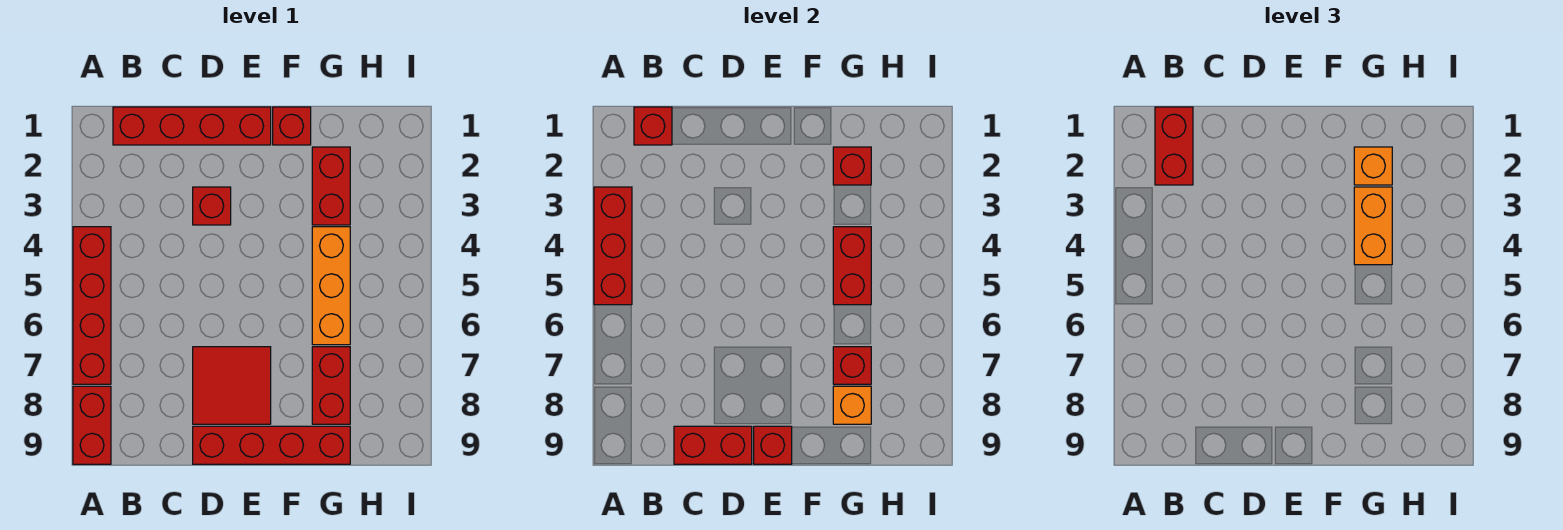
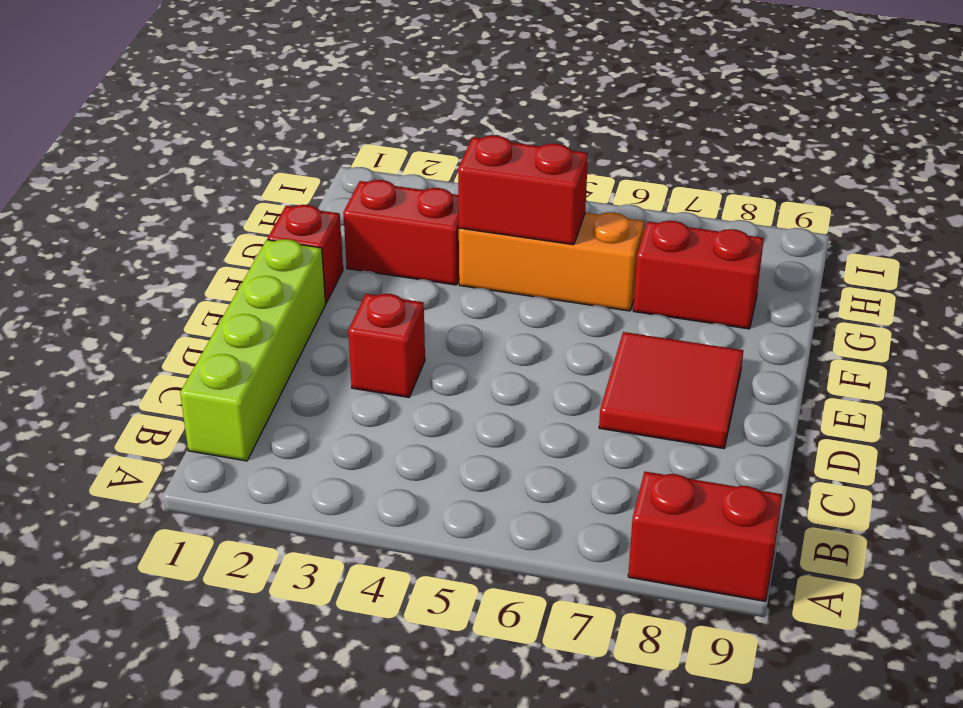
lime brick B1:E1 level 1 -> red brick B1:E1 level 1
none -> red brick A4:A7 level 1
none -> red brick D9:G9 level 1
none -> red brick A3:A5 level 2

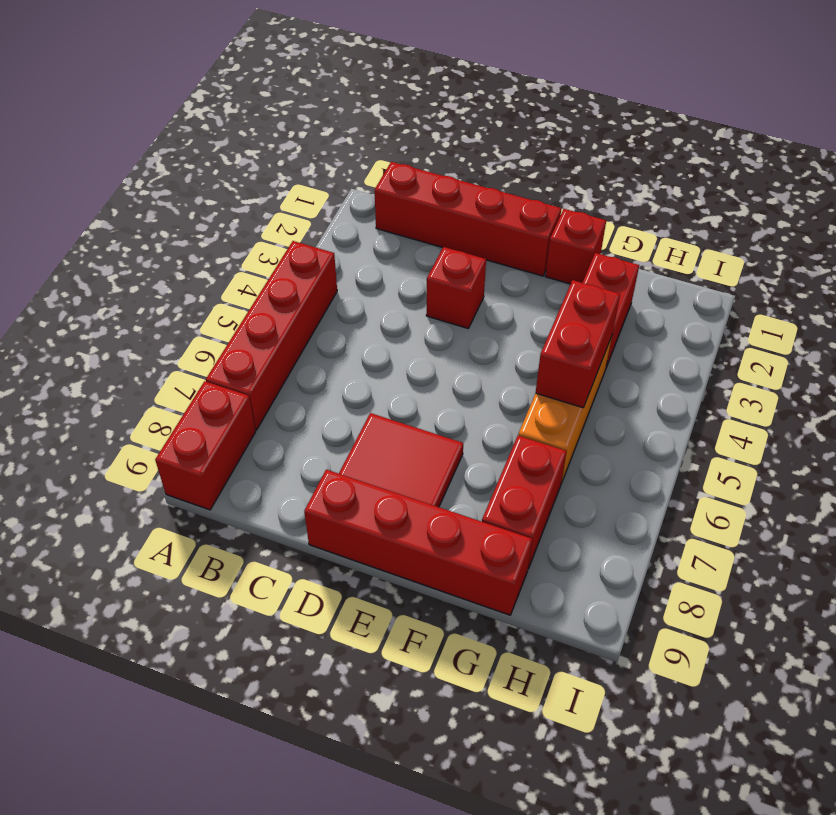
none -> red brick A3:A5 level 2
none -> red brick B1 level 2
none -> red brick C9:D9 level 2

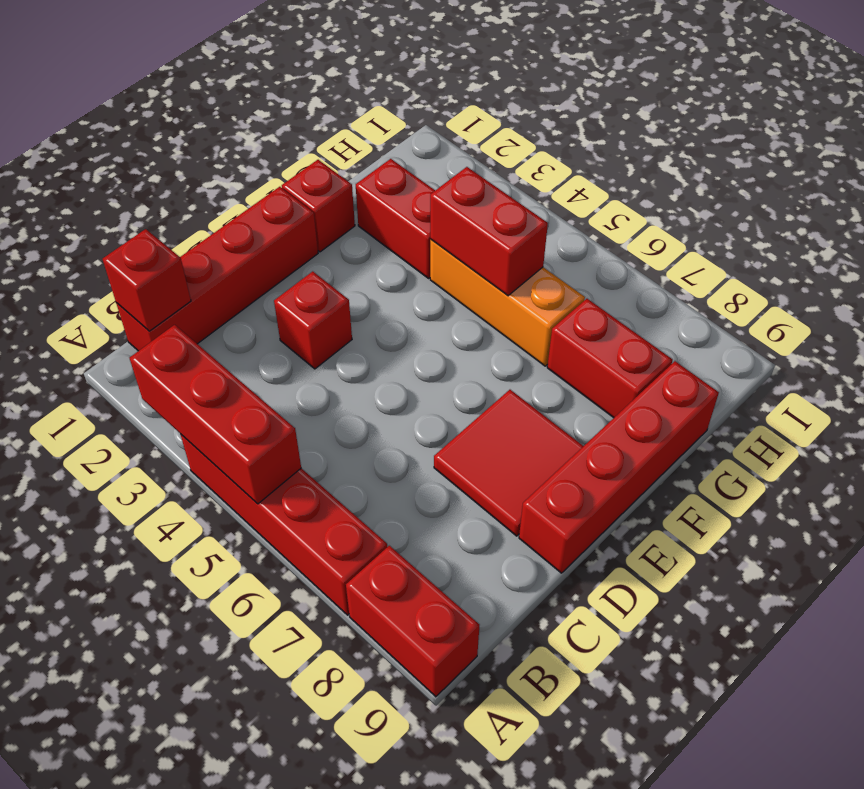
none -> red brick C9:D9 level 2
none -> red brick E9 level 2
none -> red brick G2 level 2

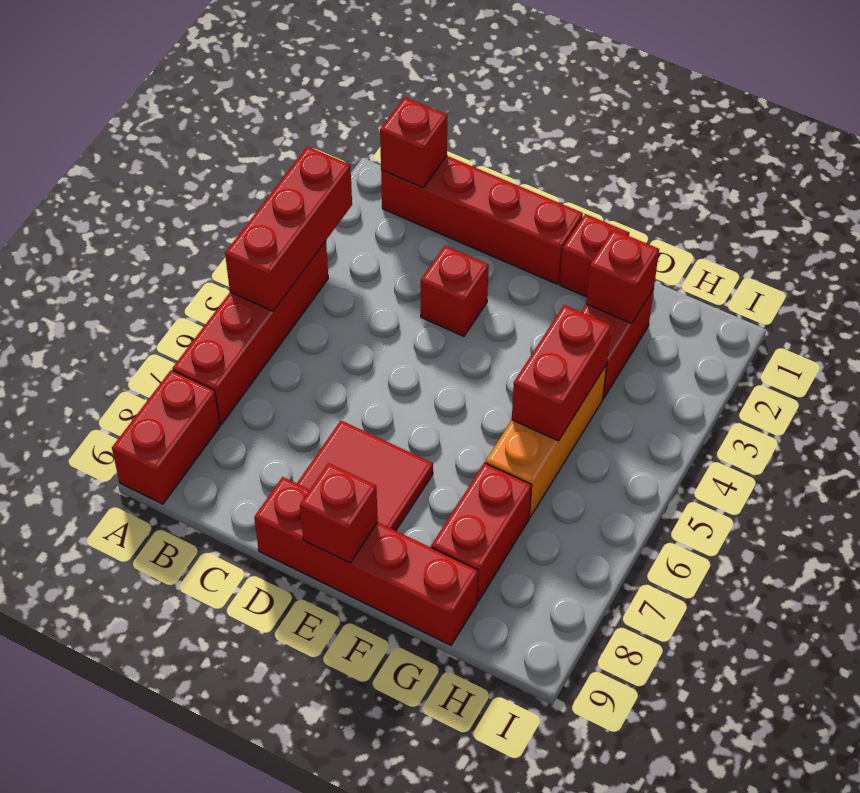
none -> red brick C9:D9 level 2
none -> red brick G7 level 2
none -> orange brick G8 level 2

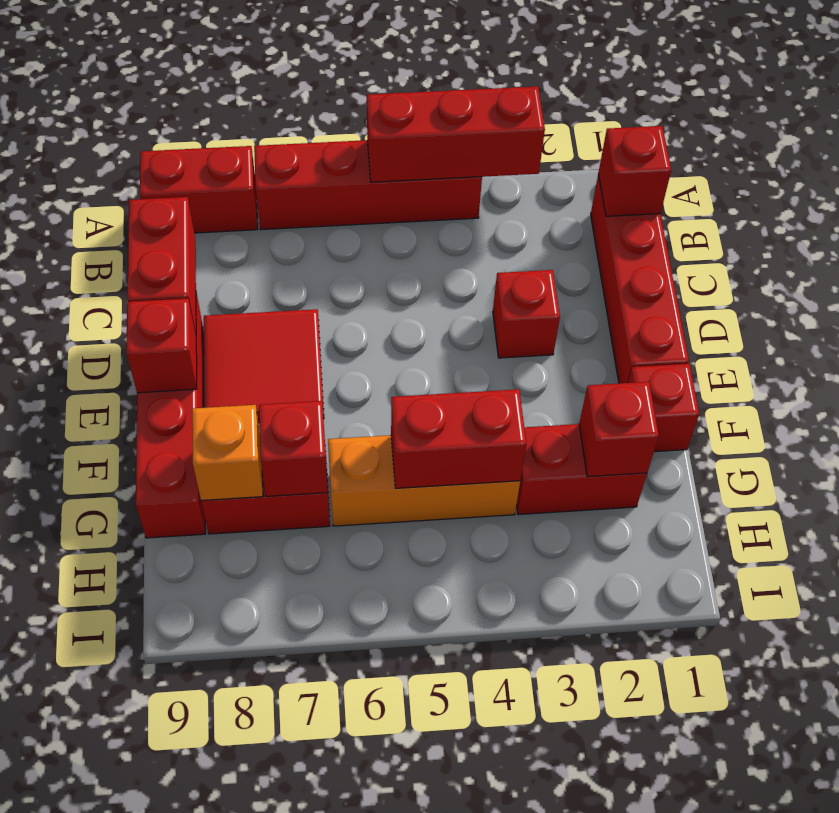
none -> red brick B1:B2 level 3
none -> orange brick G2 level 3
none -> orange brick G3:G4 level 3

